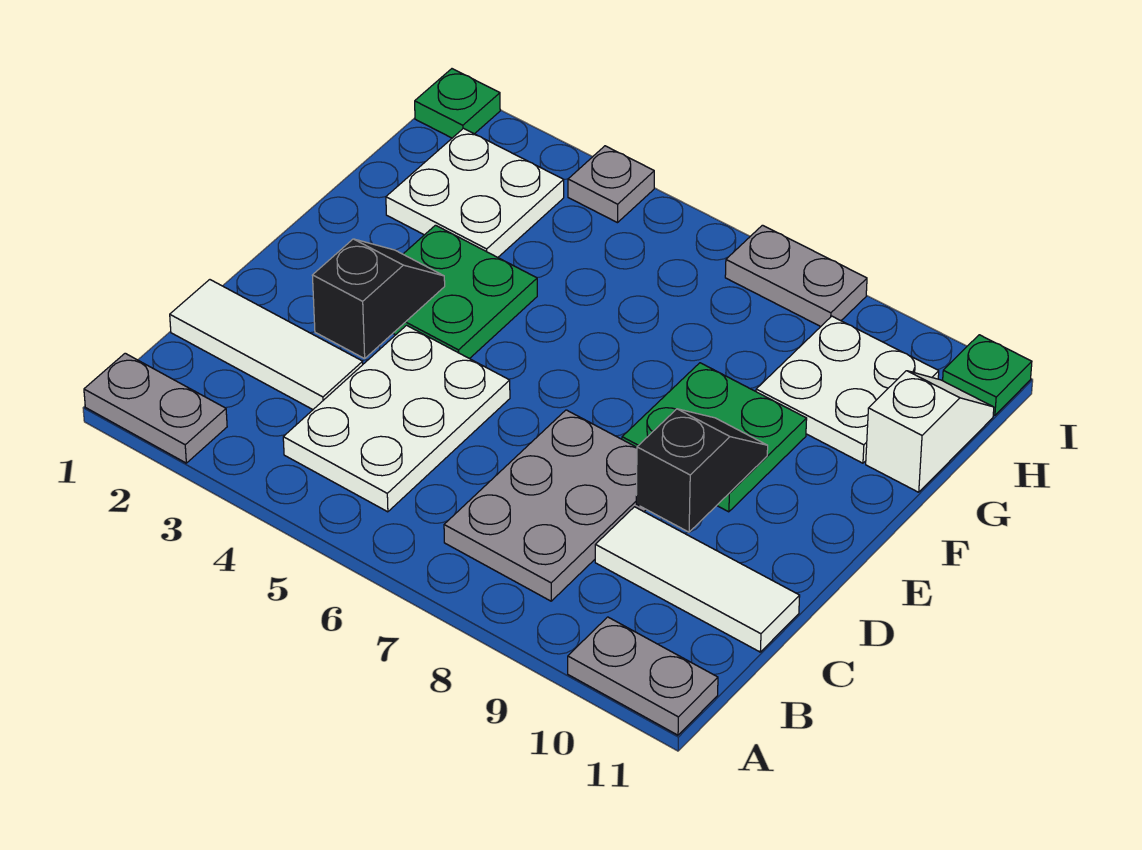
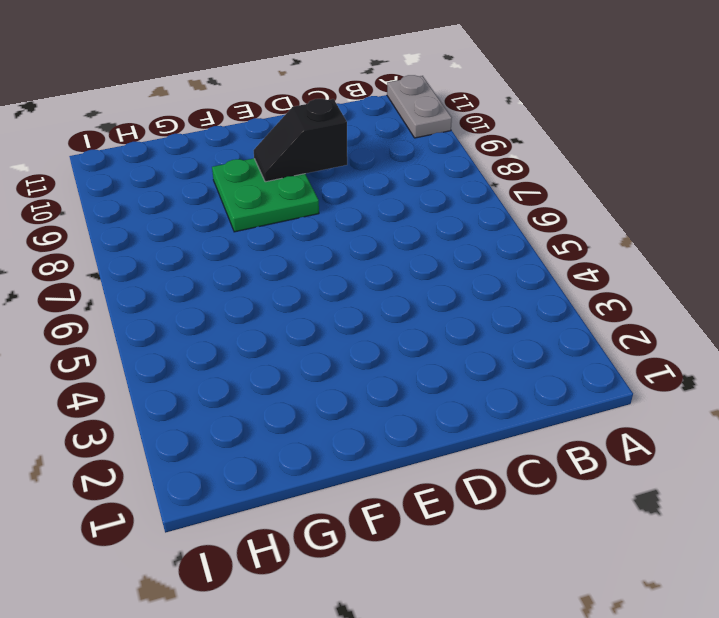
none -> grey plate A1:A2 level 1
none -> white plate B4:D5 level 1
none -> grey plate B7:D8 level 1

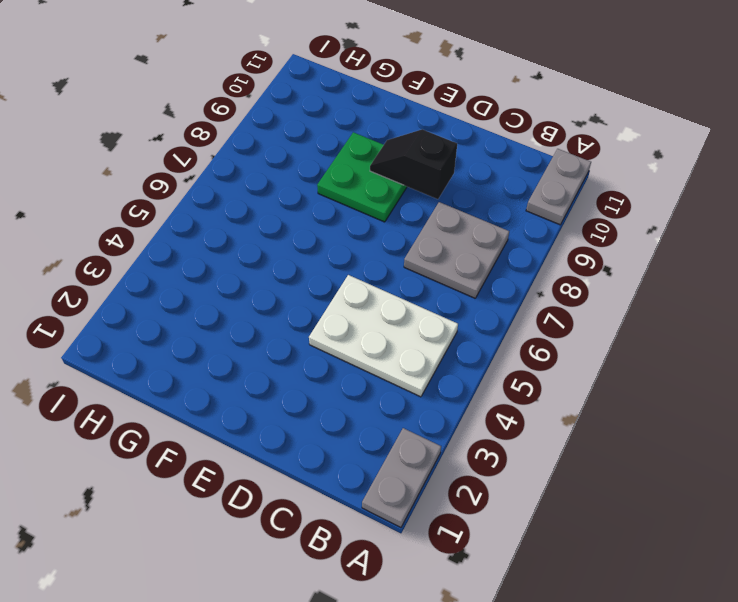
grey plate B7:C8 level 1 -> grey plate B7:D8 level 1
none -> white tile C1:C3 level 1
none -> white tile C9:C11 level 1
none -> green plate E3:F4 level 1

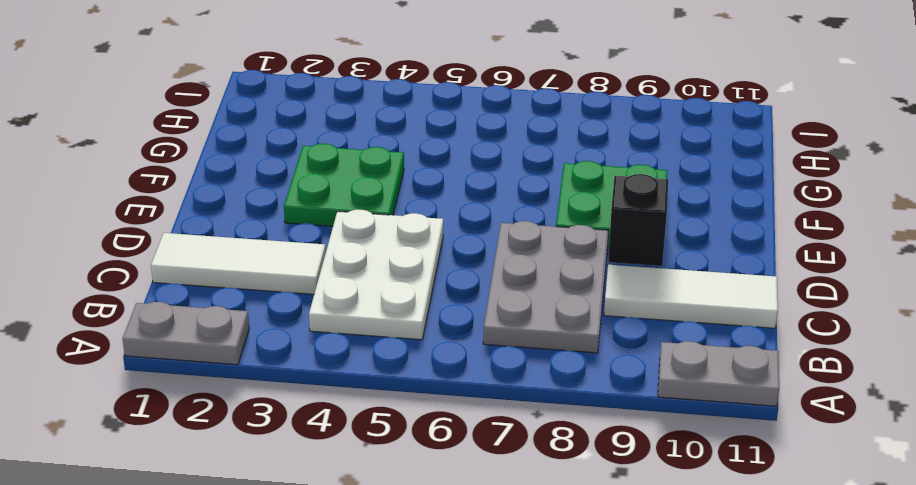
none -> white plate G2:H3 level 1
none -> white plate G9:H10 level 1
none -> white slope G11:H11 level 1 top G

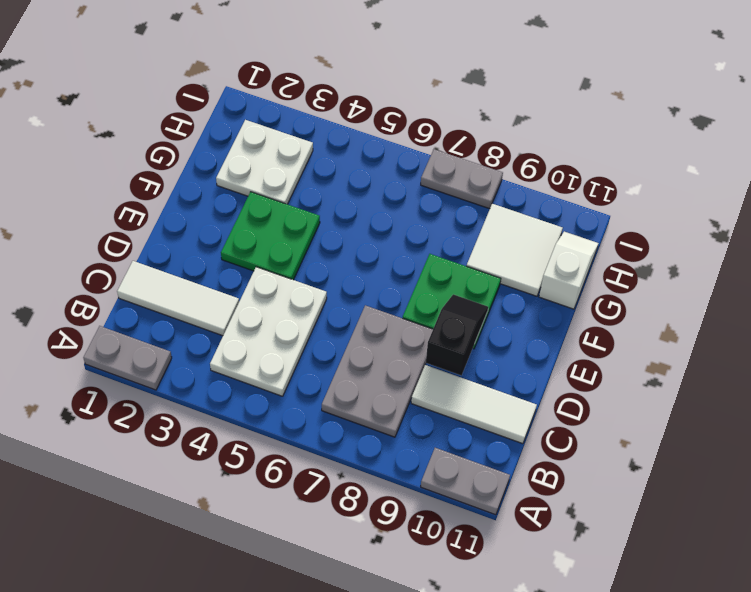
white tile G9:H10 level 1 -> white plate G9:H10 level 1
none -> green plate I1 level 1
none -> grey plate I4 level 1
none -> green plate I11 level 1

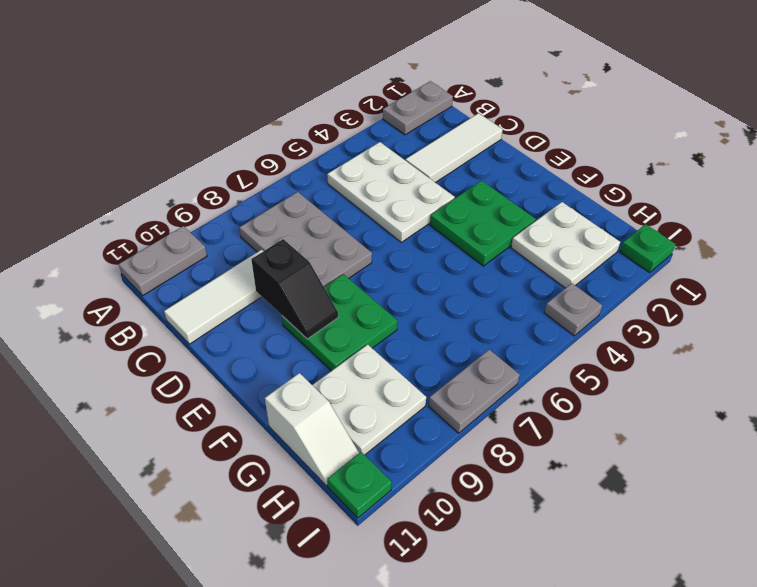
none -> black slope D3:E3 level 2 top D

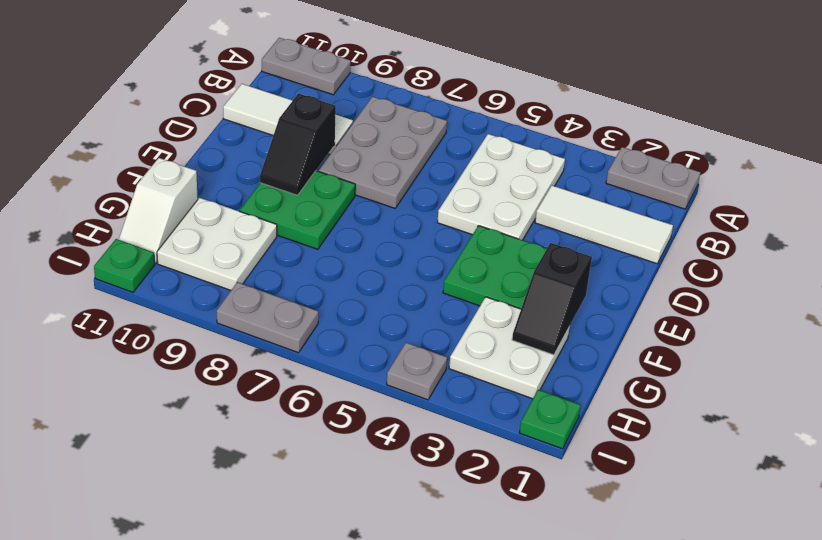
black slope F2:G2 level 2 top F -> black slope D3:E3 level 2 top D

